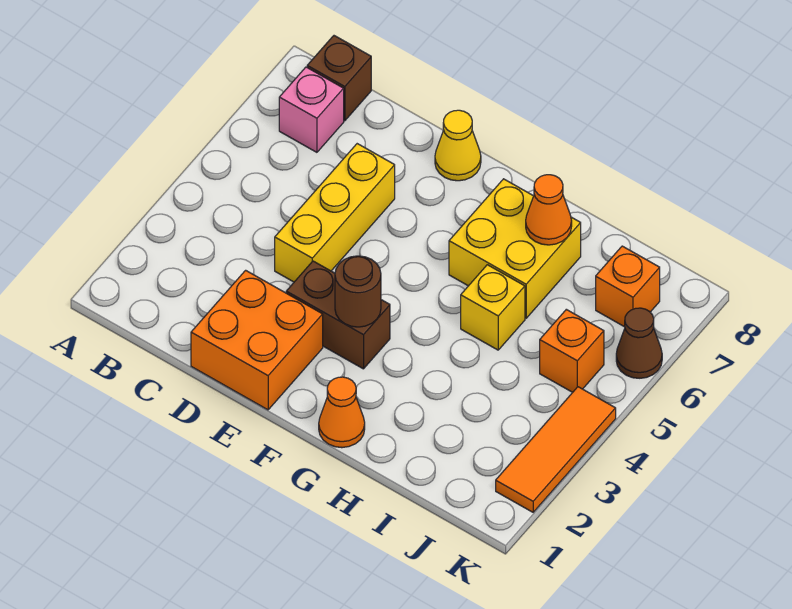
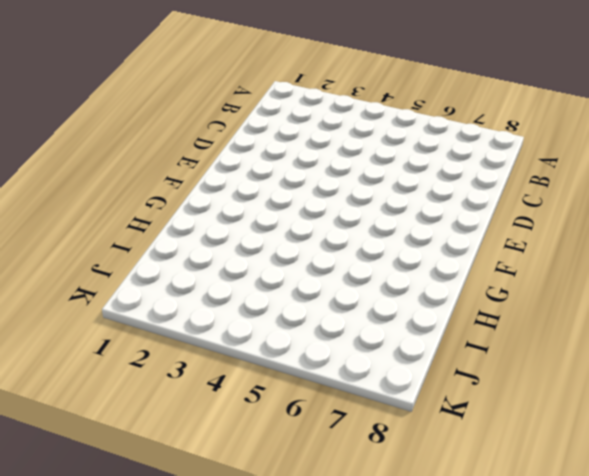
none -> pink brick B7 level 1
none -> brown brick B8 level 1
none -> orange brick D1:E2 level 1

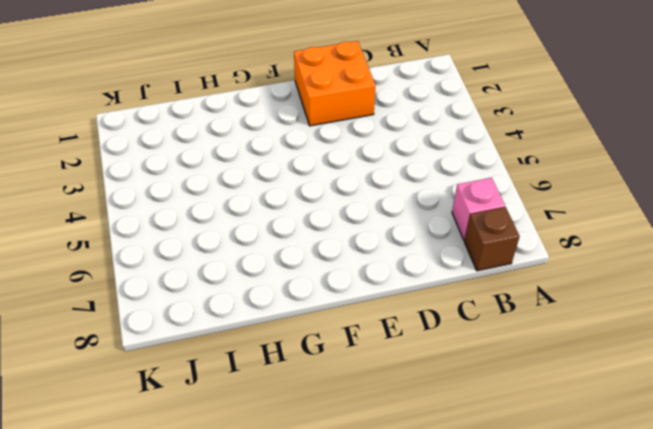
none -> yellow brick D4:D6 level 1
none -> brown brick E3:F3 level 1
none -> yellow cone E8 level 1

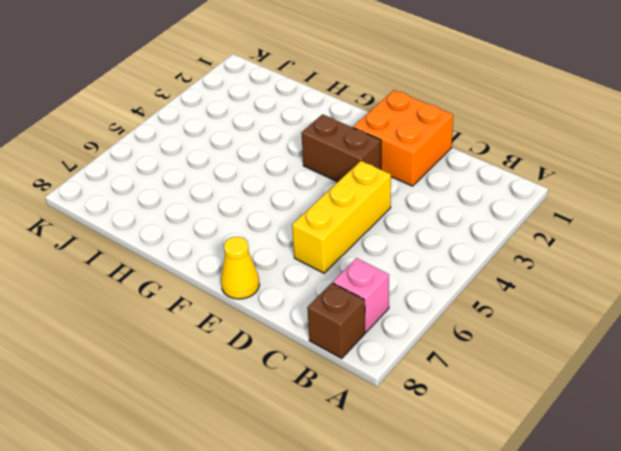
none -> orange cone G1 level 1
none -> yellow brick G6:H7 level 1
none -> yellow brick H5 level 1

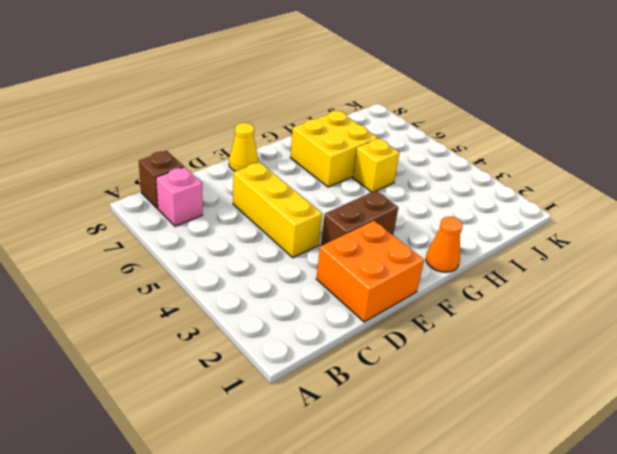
none -> orange brick J5 level 1
none -> orange brick J7 level 1
none -> orange tile K2:K4 level 1

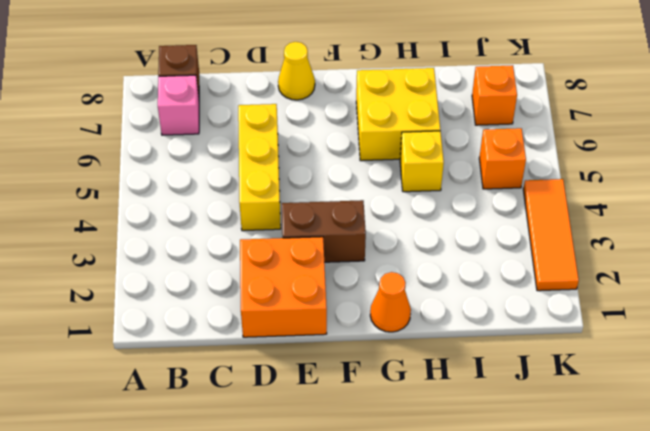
none -> brown cone K6 level 1
none -> brown round brick F3 level 2
none -> orange cone H7 level 2

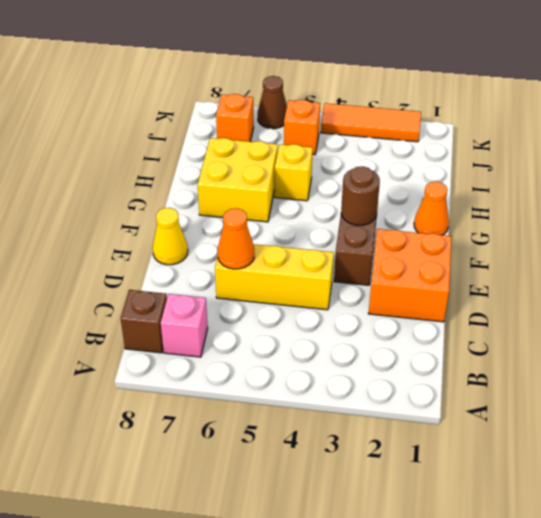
orange cone D6 level 2 -> orange cone H7 level 2

